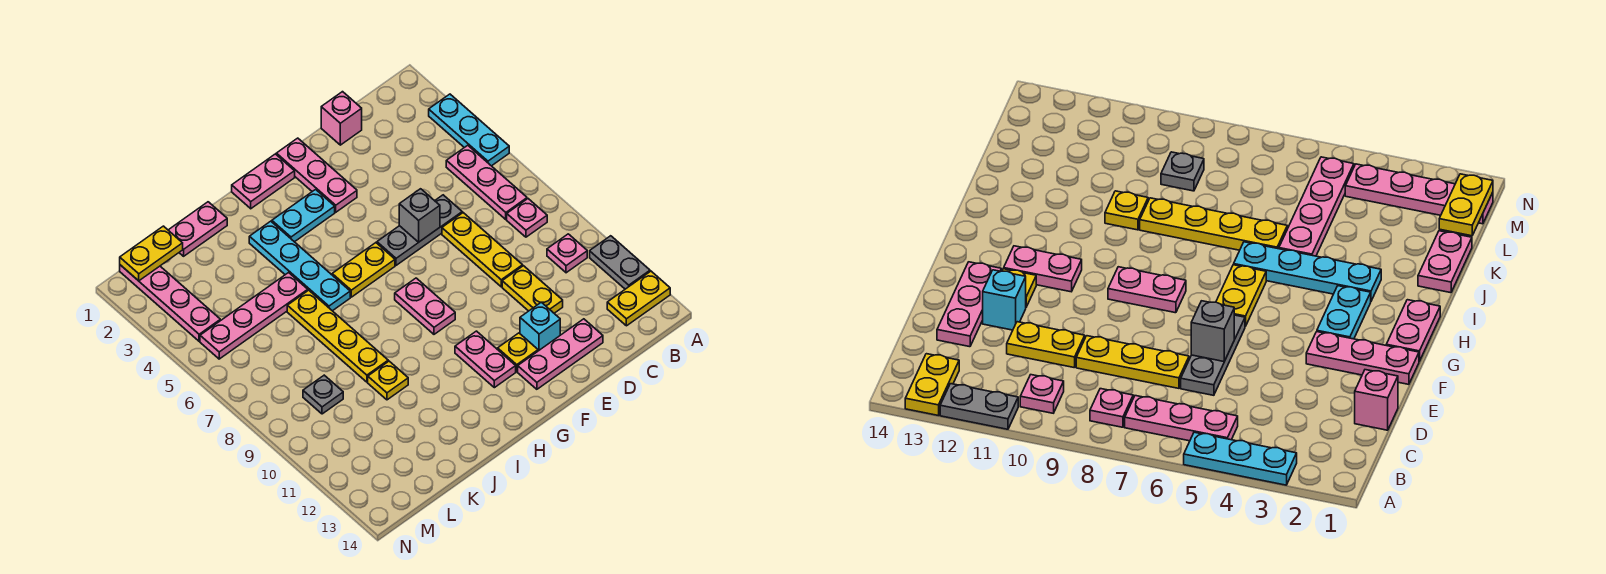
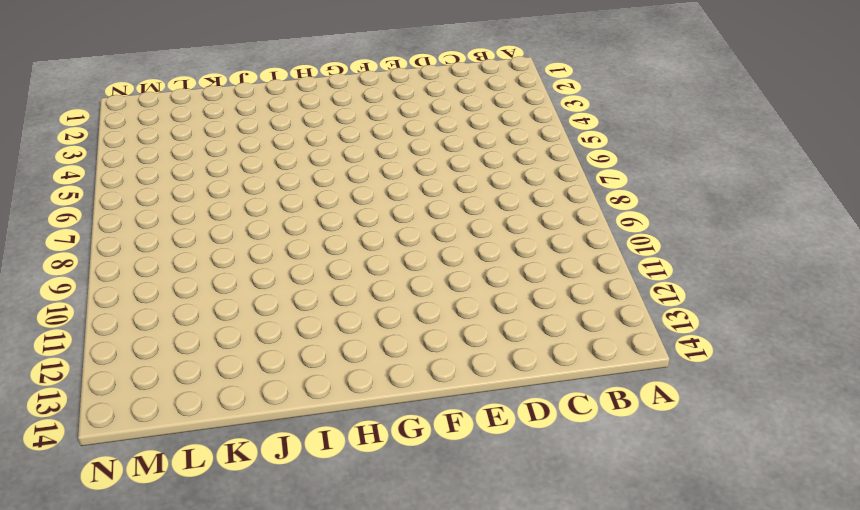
none -> cyan plate A3:A5 level 1
none -> grey plate A11:A12 level 1
none -> yellow plate A13:B13 level 1

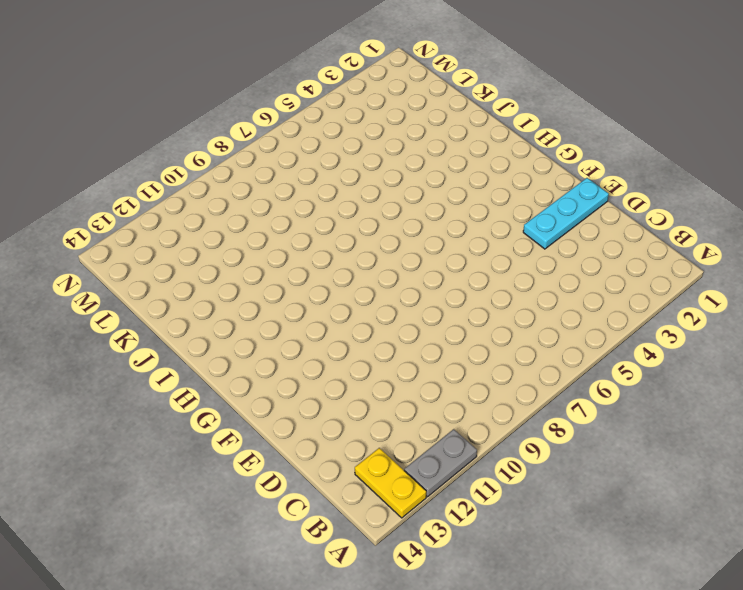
cyan plate E1:E3 level 1 -> cyan plate A3:A5 level 1
none -> pink plate B5:B7 level 1
none -> pink plate B8 level 1
none -> pink plate B10 level 1

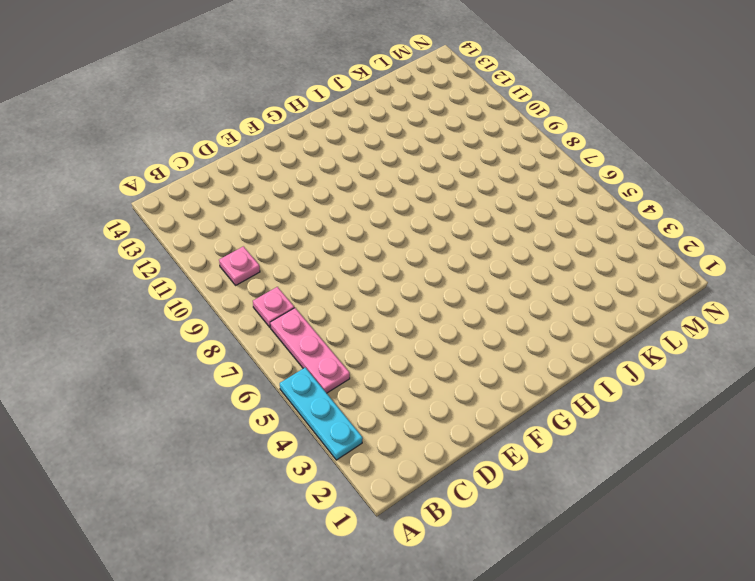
none -> grey plate A11:A12 level 1
none -> yellow plate A13:B13 level 1
none -> pink brick D1 level 1

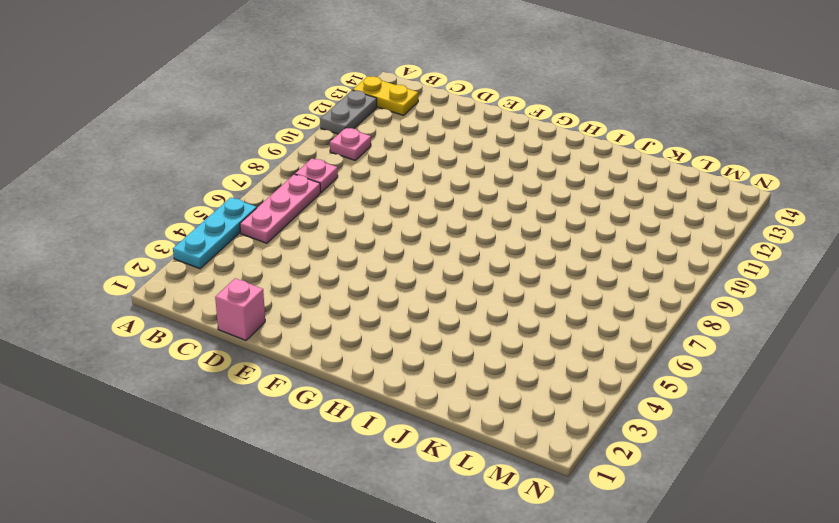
none -> grey plate D6:F6 level 1
none -> yellow plate D7:D9 level 1
none -> yellow plate D10:D11 level 1

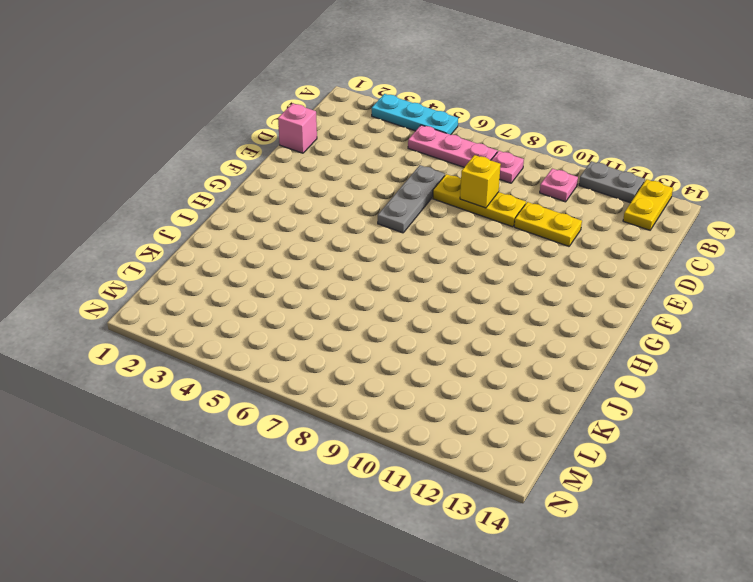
yellow brick D8 level 2 -> none
none -> pink plate D13:F13 level 1
none -> cyan brick E12 level 1
none -> pink plate F1:F3 level 1

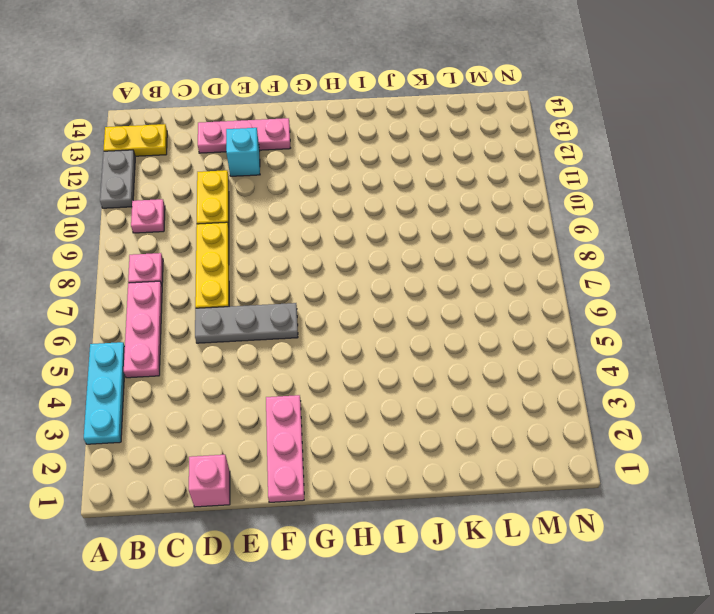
none -> yellow plate F12 level 1
none -> pink plate G1:H1 level 1
none -> cyan plate G3:H3 level 1

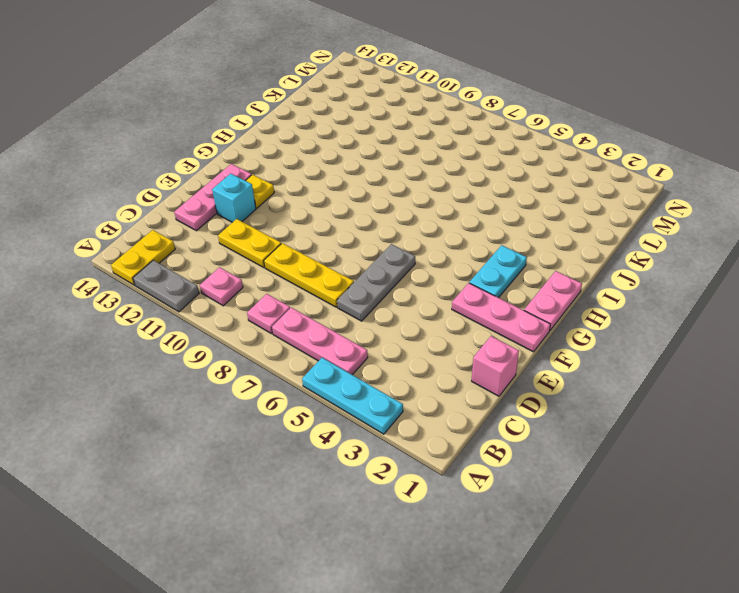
none -> yellow plate G6:H6 level 1
none -> pink plate G8:G9 level 1
none -> pink plate G11:G12 level 1

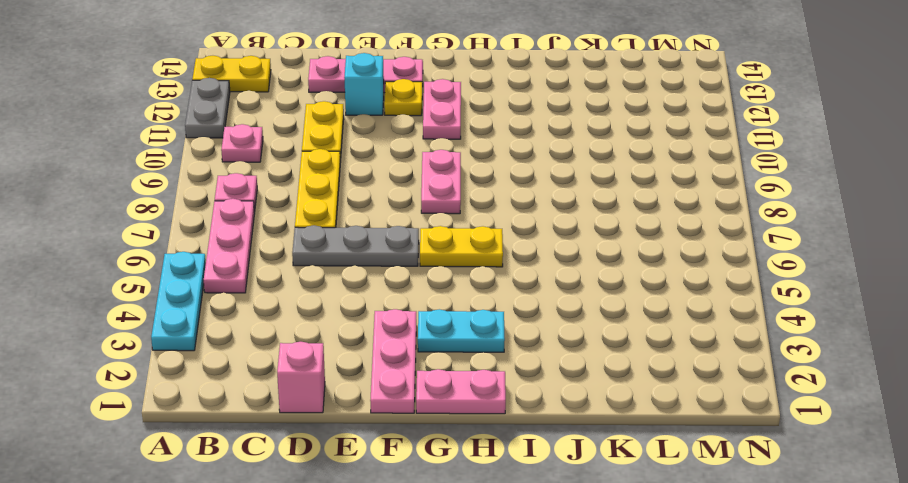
none -> cyan plate I3:I6 level 1
none -> pink plate J1:K1 level 1
none -> pink plate J5:M5 level 1

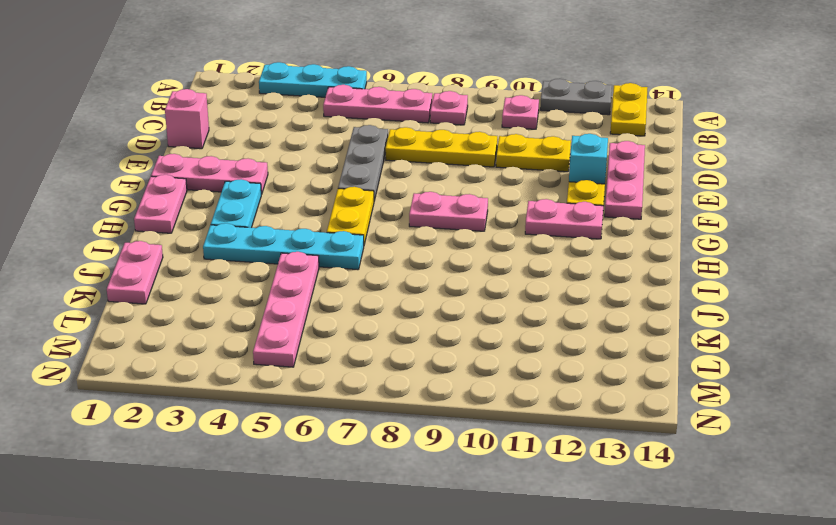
none -> yellow plate J6:J9 level 1
none -> yellow plate J10 level 1
none -> grey plate L9 level 1

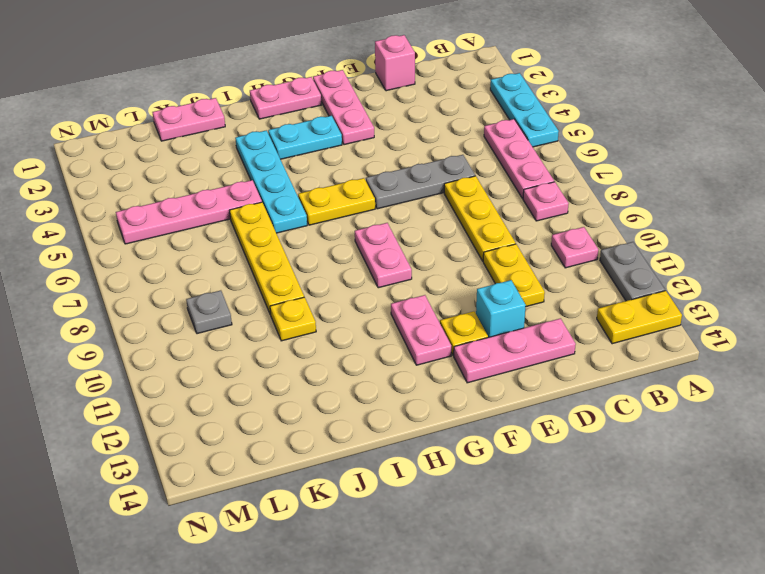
none -> pink plate M1:M4 level 1
none -> grey brick E6 level 2
none -> yellow plate L1:M1 level 2

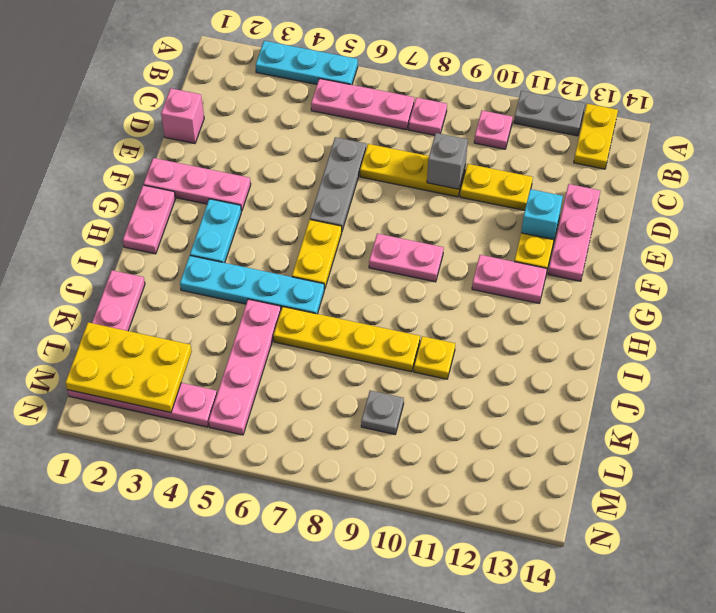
grey brick D9 level 2 -> grey brick E6 level 2
yellow plate L1:M3 level 2 -> yellow plate L1:M1 level 2

